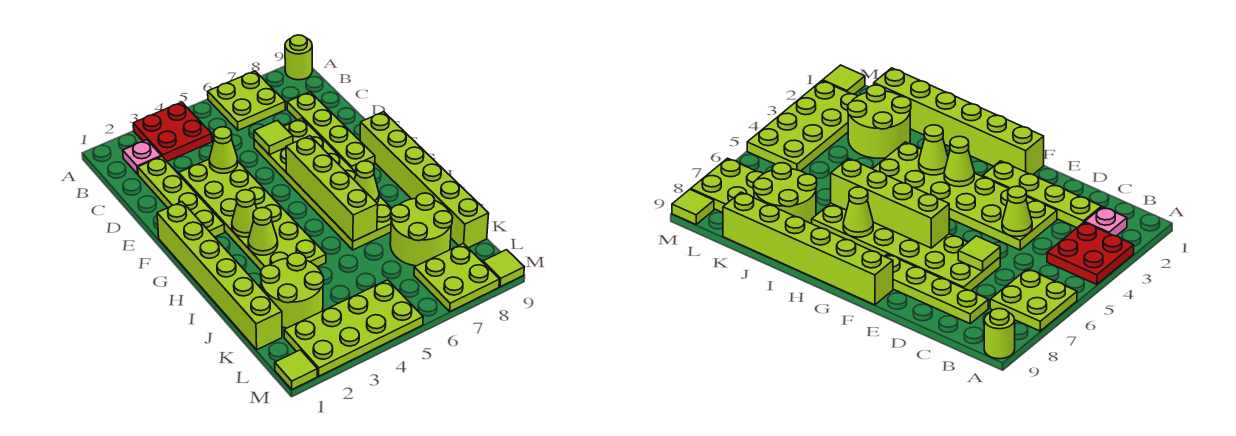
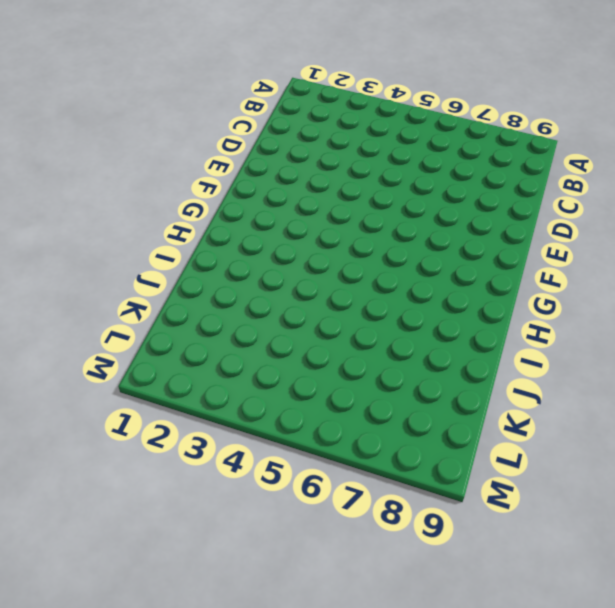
none -> red plate A3:B4 level 1
none -> lime plate A6:B7 level 1
none -> lime round brick A9 level 1

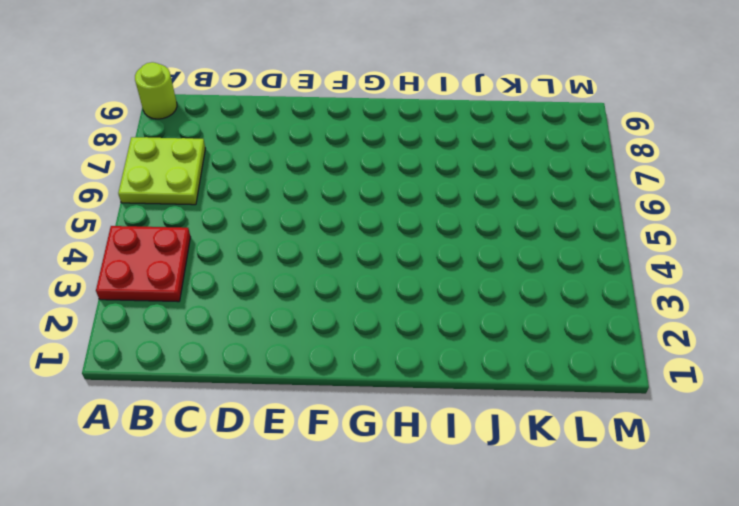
none -> pink plate B2 level 1
none -> lime plate C2:F2 level 1
none -> lime plate C8:F8 level 1

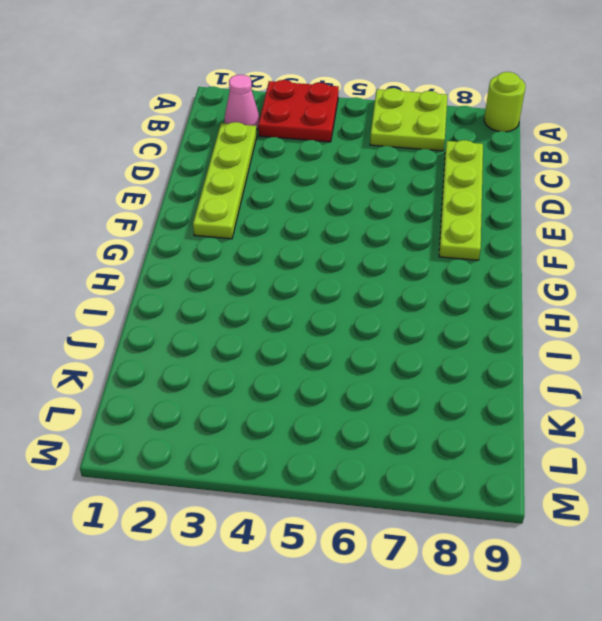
pink cone B2 level 1 -> pink plate B2 level 1
none -> lime plate D3:I4 level 1
none -> lime plate D6:I7 level 1
none -> lime brick F1:K1 level 1

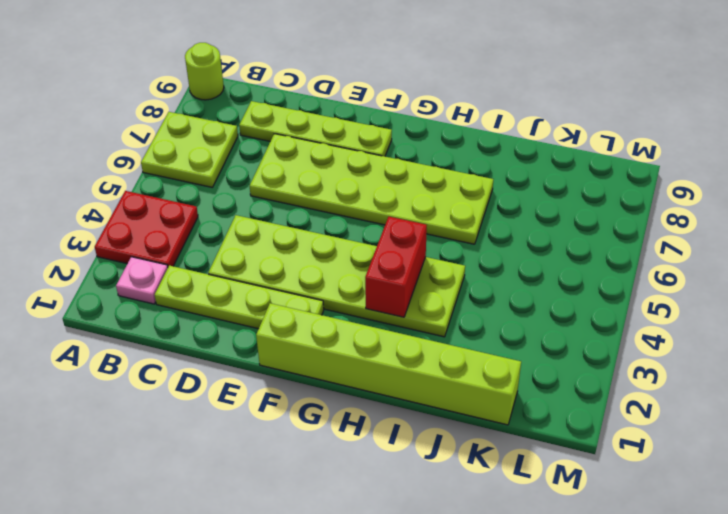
red brick H3:H4 level 2 -> lime cone H3 level 2
none -> lime brick F9:K9 level 1
none -> lime round brick J2:K3 level 1
none -> lime round brick J7:K8 level 1

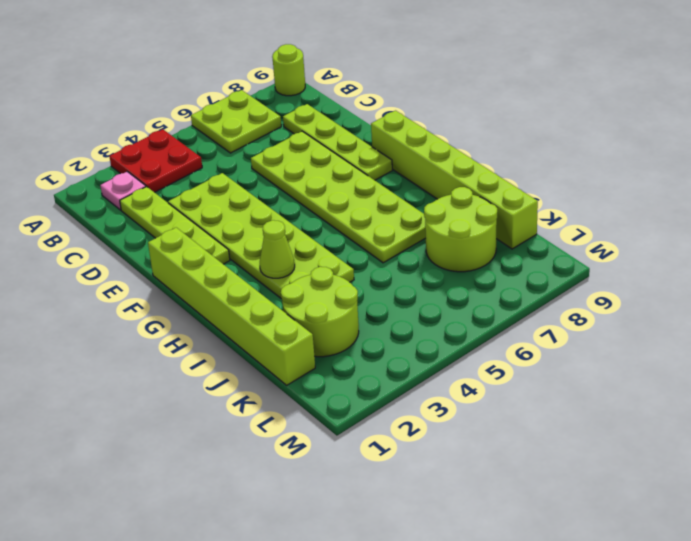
none -> lime plate L2:M5 level 1
none -> lime plate L7:M8 level 1
none -> lime tile M1 level 1

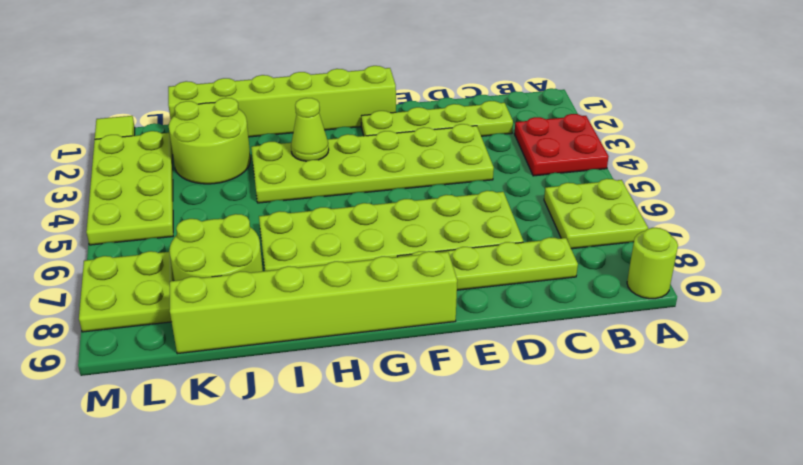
none -> pink plate B2 level 1
none -> lime tile M9 level 1
none -> lime cone D4 level 2

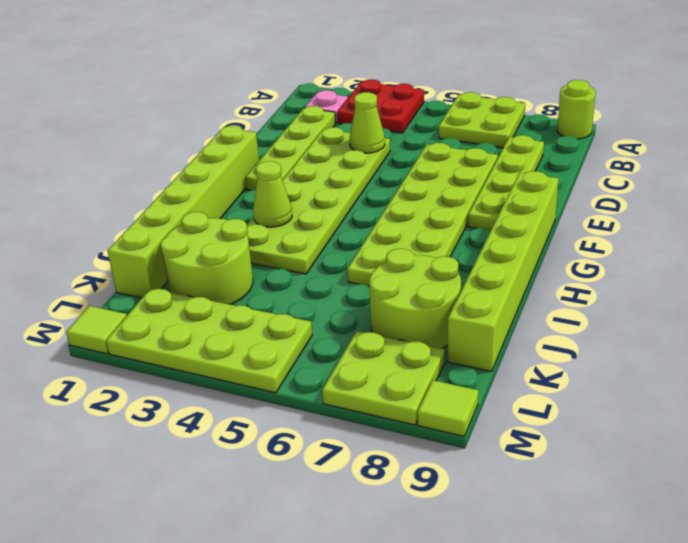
none -> lime tile D6 level 2
none -> lime brick F6:I6 level 2
none -> lime cone G3 level 2

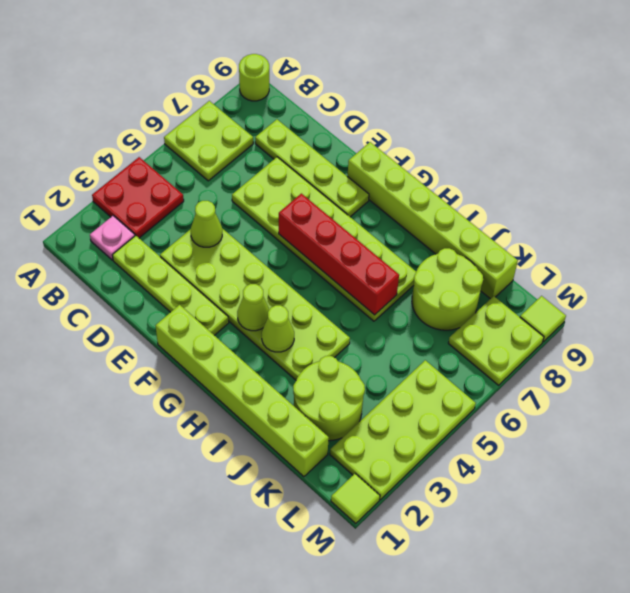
red brick F6:I6 level 2 -> lime brick F6:I6 level 2
none -> lime tile D6 level 2
none -> lime cone H7 level 2

